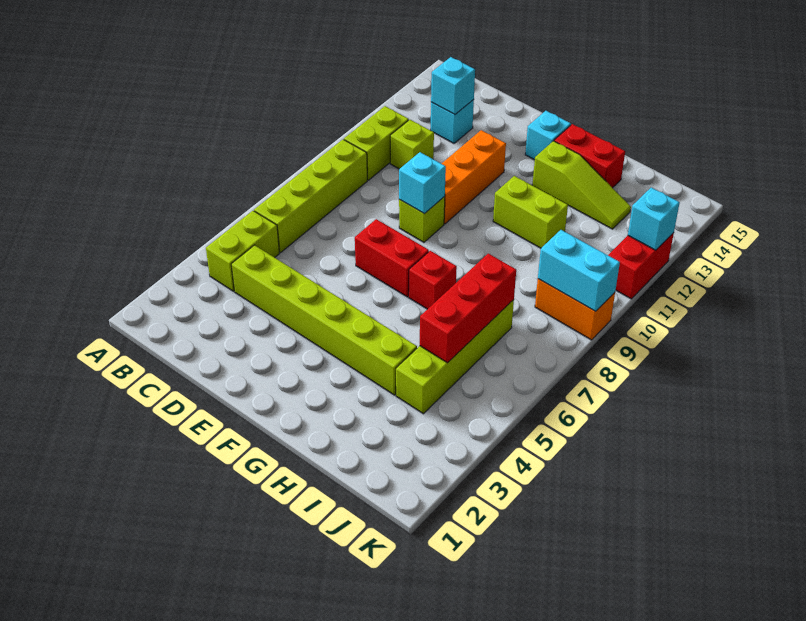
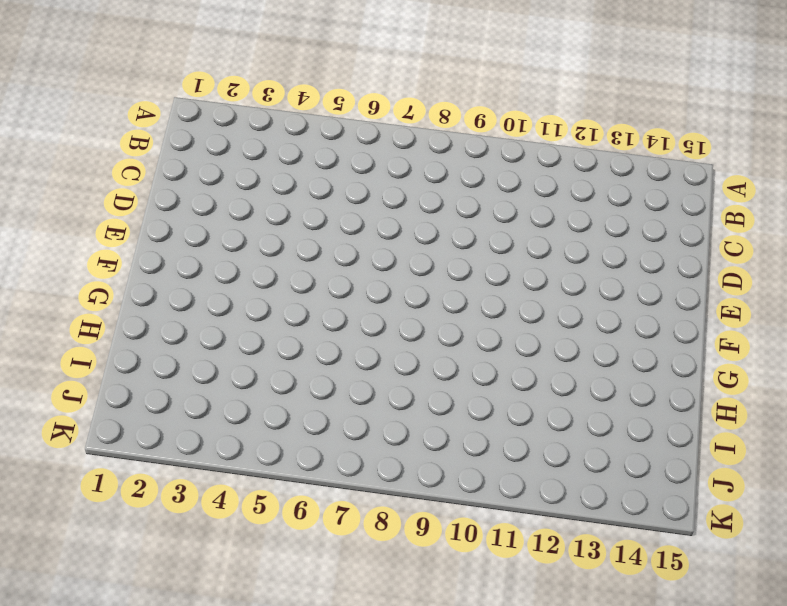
none -> lime brick B4:B5 level 1
none -> lime brick B6:B9 level 1
none -> lime brick B10:B11 level 1

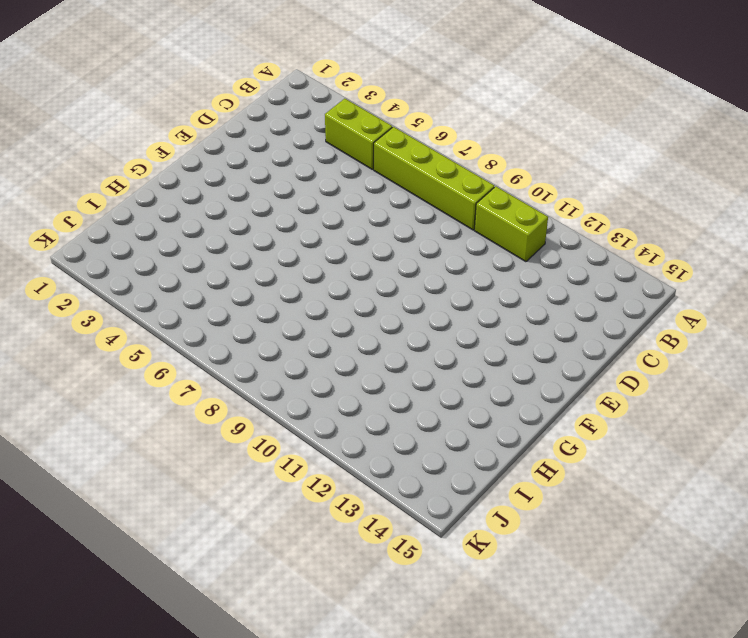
none -> lime brick C4:H4 level 1
none -> lime brick C11 level 1
none -> cyan brick C13 level 1

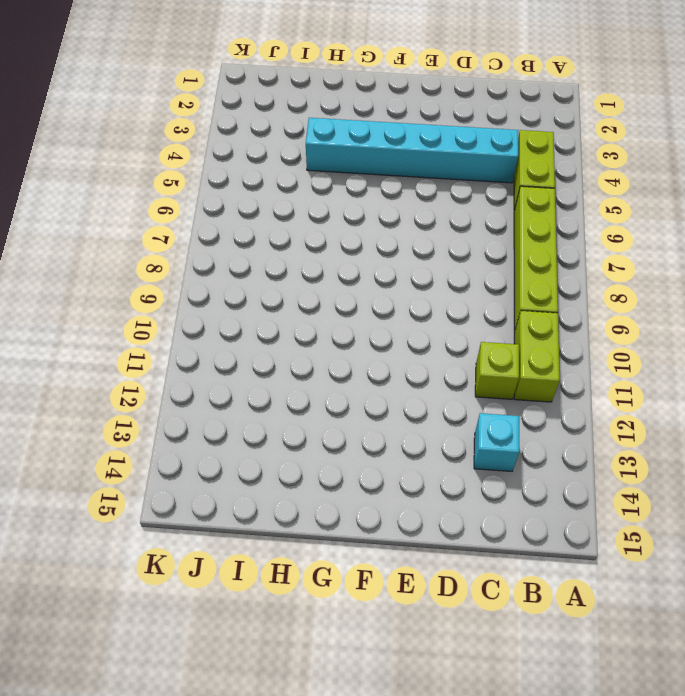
cyan brick C4:H4 level 1 -> lime brick C4:H4 level 1
none -> red brick E7:F7 level 1
none -> lime brick E9 level 1
none -> orange brick E10:E12 level 1

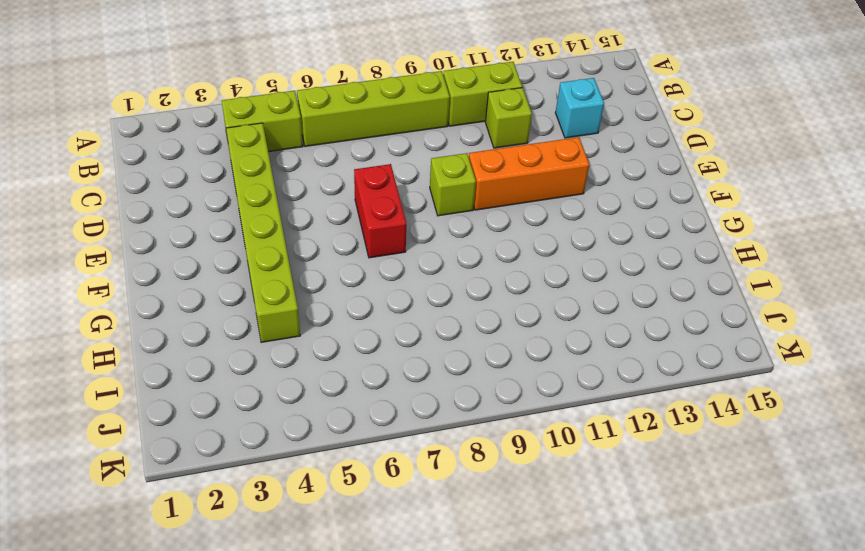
none -> cyan brick F14 level 1
none -> red brick G7 level 1
none -> lime brick G11:H11 level 1

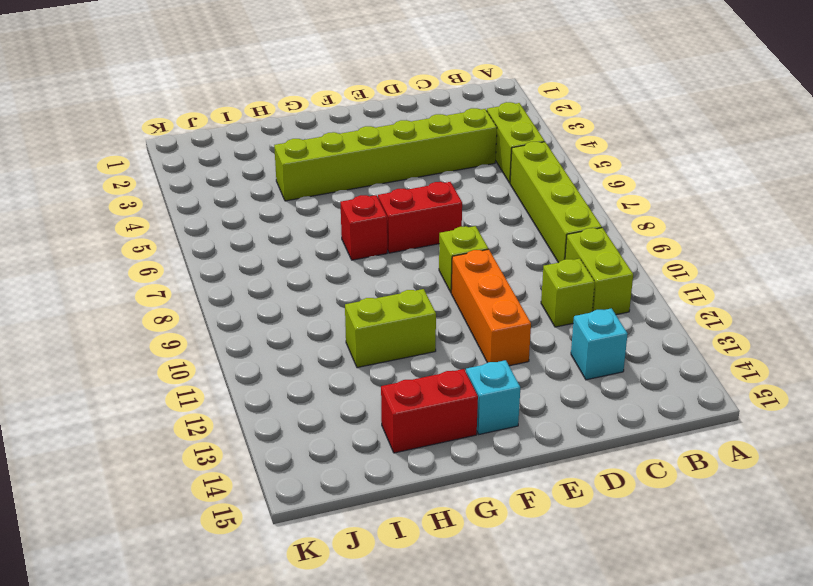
none -> lime slope G13:I13 level 1 top G
none -> lime brick I4:I7 level 1
none -> orange brick J9:K9 level 1

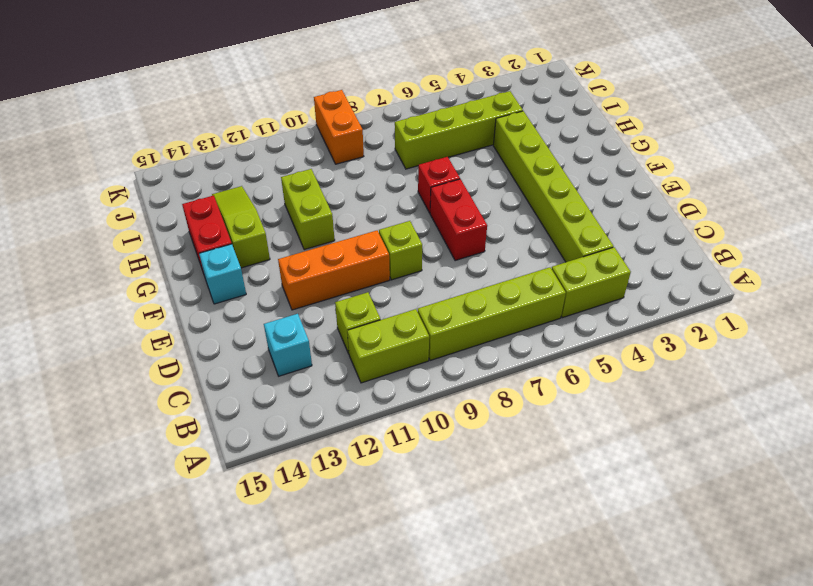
none -> red brick K11:K12 level 1
none -> cyan brick C13 level 2
none -> cyan brick E9 level 2

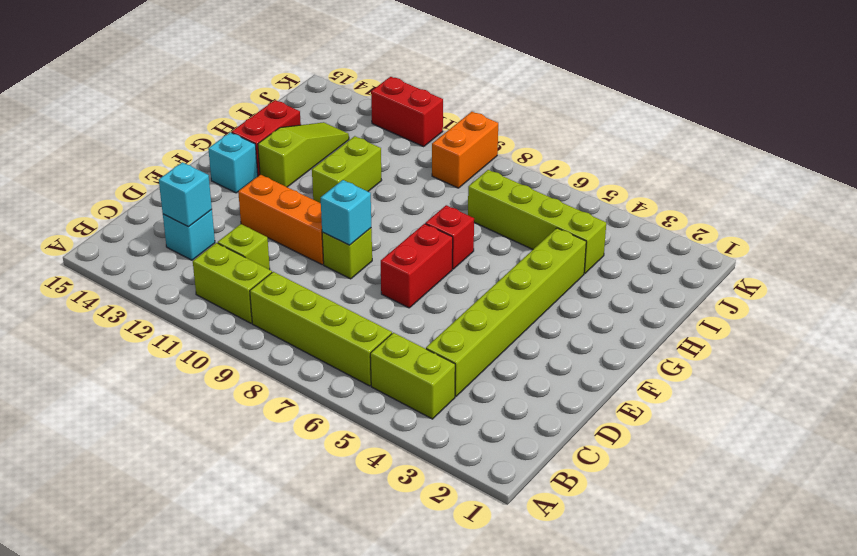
none -> red brick I5:I7 level 2
none -> cyan brick J9:K9 level 2
none -> cyan brick K12 level 2

